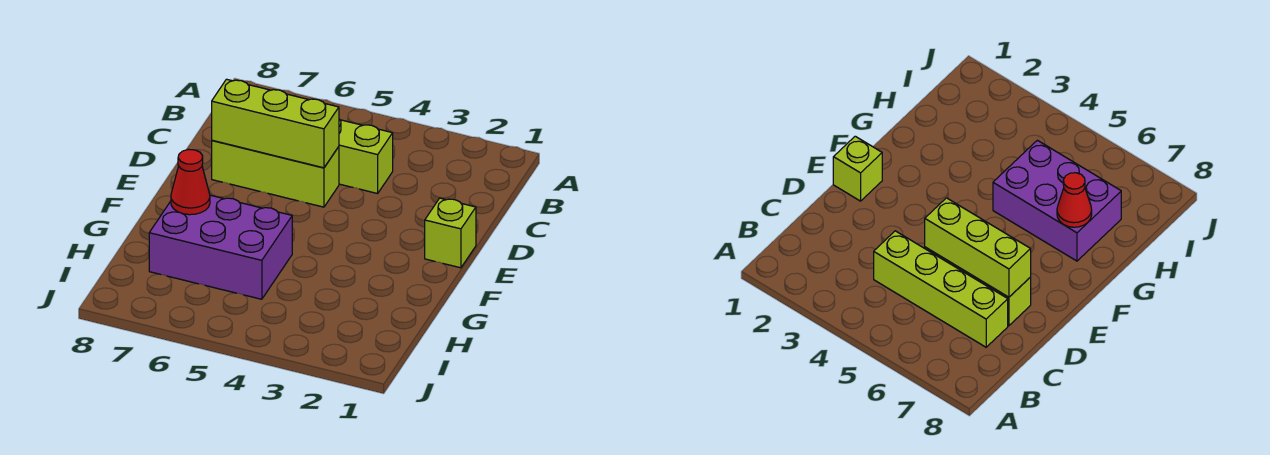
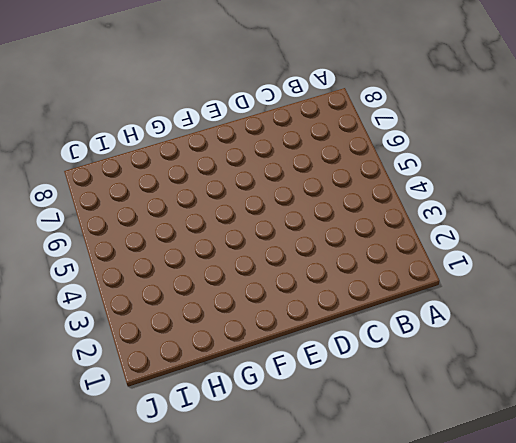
none -> lime brick C4:C7 level 1
none -> lime brick D5:D7 level 1

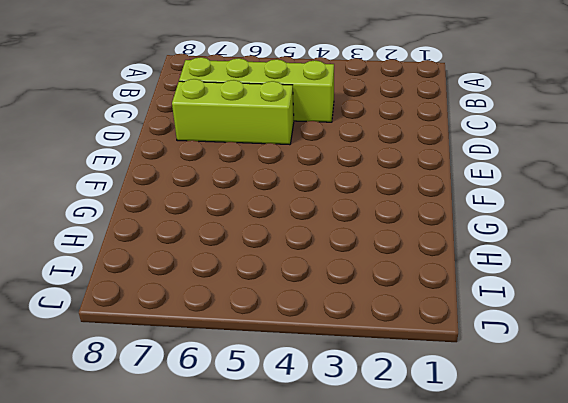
none -> lime brick E1 level 1
none -> purple brick G5:H7 level 1

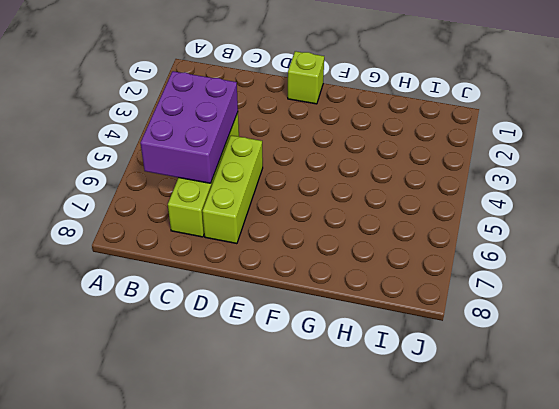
purple brick B4:C6 level 2 -> purple brick G5:H7 level 1
none -> lime brick D5:D7 level 2
none -> red cone G7 level 2

